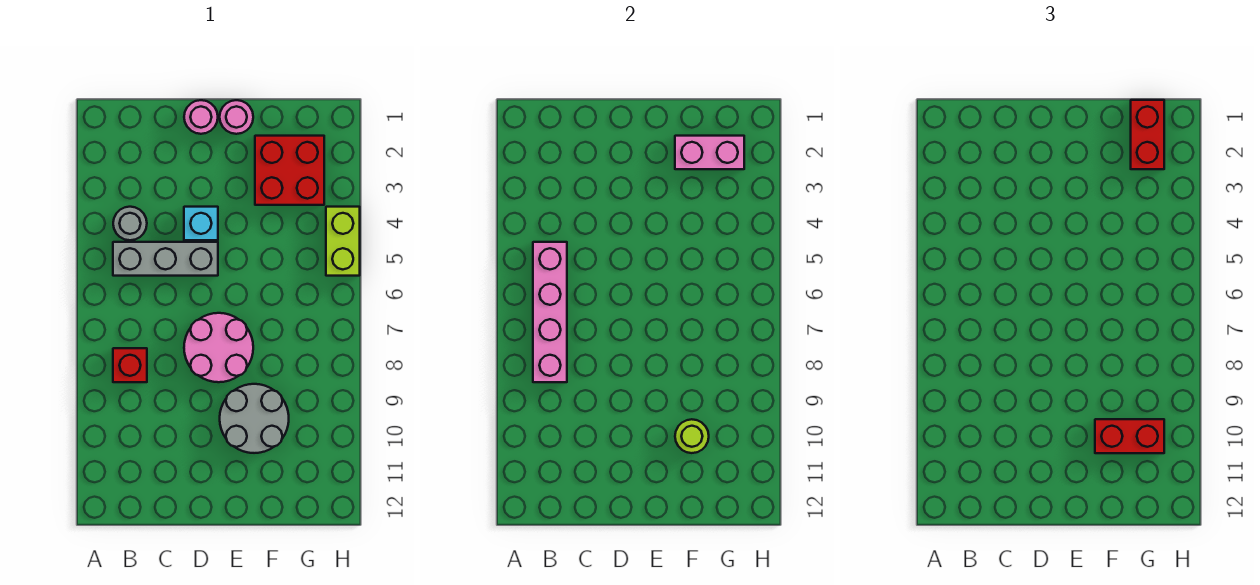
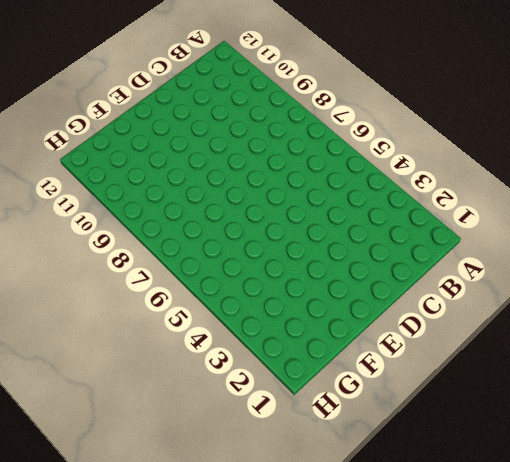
none -> grey round brick B4 level 1
none -> grey brick B5:D5 level 1
none -> red brick B8 level 1

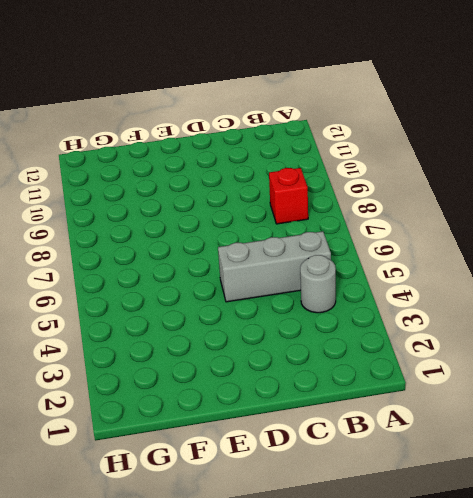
none -> pink round brick D1 level 1
none -> cyan brick D4 level 1
none -> pink round brick D7:E8 level 1

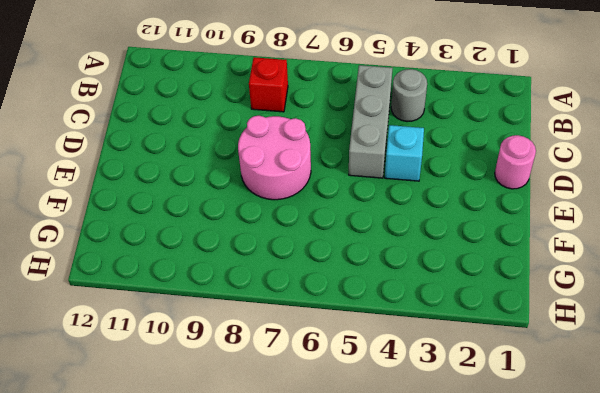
none -> pink round brick E1 level 1
none -> grey round brick E9:F10 level 1
none -> red brick F2:G3 level 1

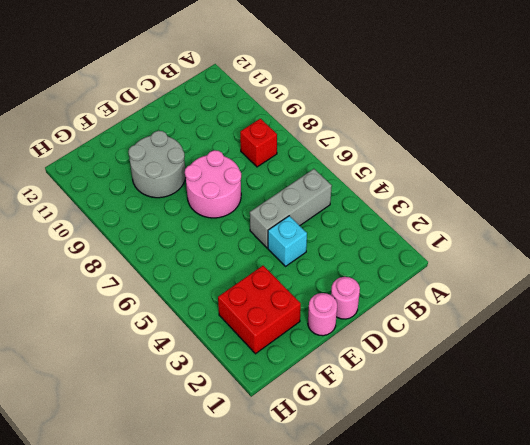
none -> grey round brick B4 level 1
none -> lime brick H4:H5 level 1
none -> pink brick B5:B8 level 2

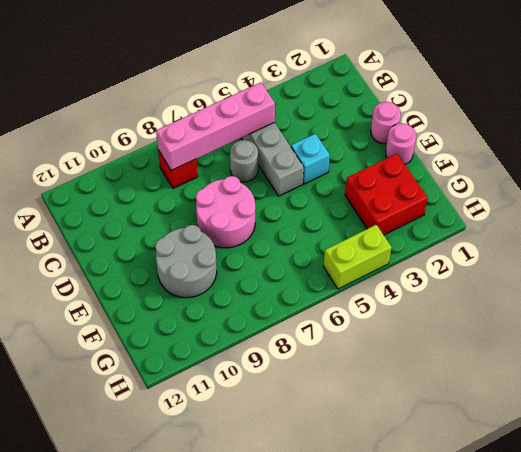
grey round brick C6 level 1 -> grey round brick B4 level 1
none -> pink brick F2:G2 level 2
none -> lime round brick F10 level 2
none -> red brick F10:G10 level 3

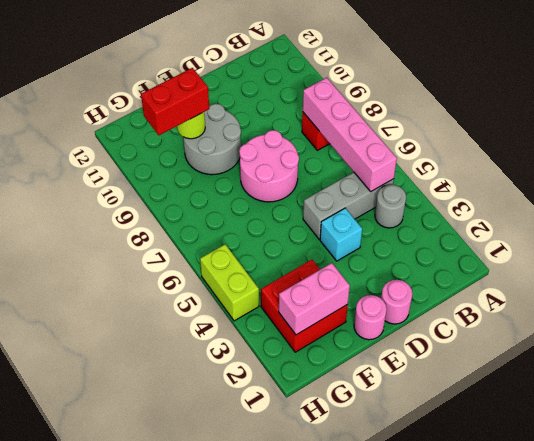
none -> red brick G1:G2 level 3

